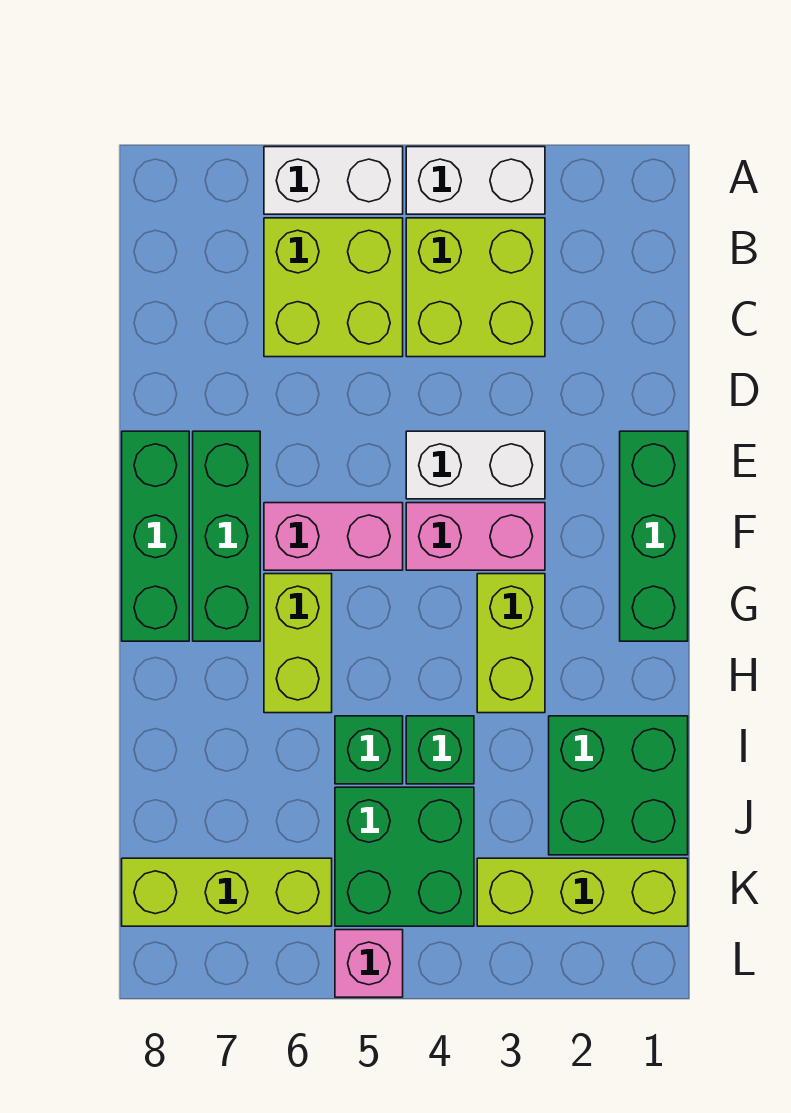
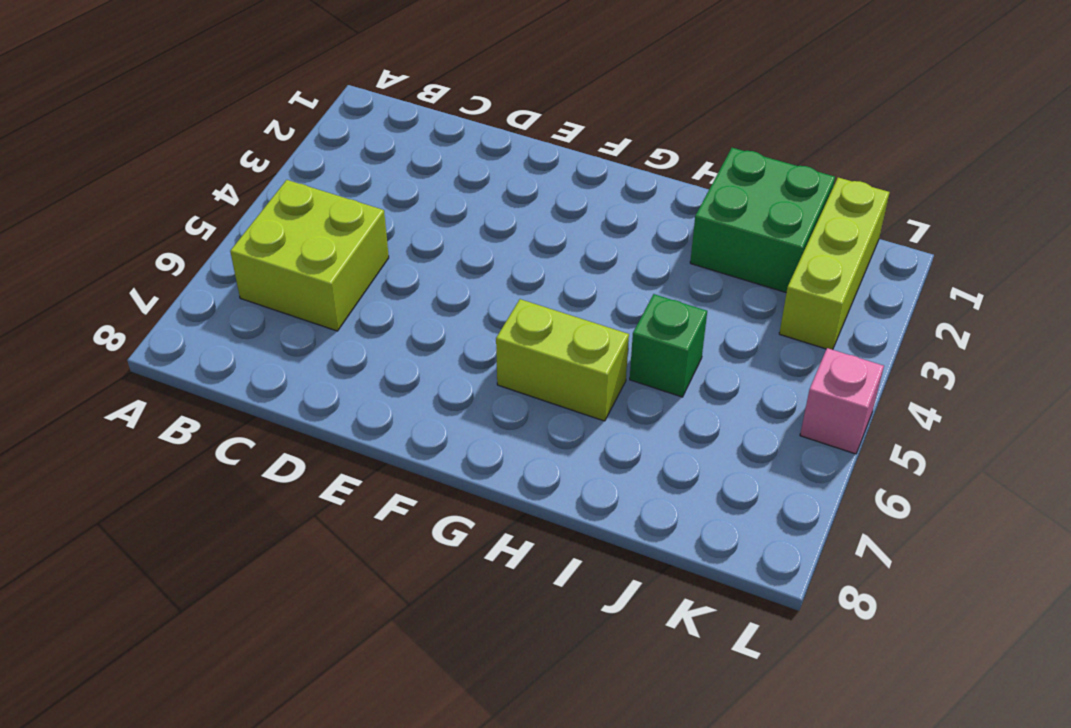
none -> white brick A3:A4 level 1
none -> white brick A5:A6 level 1
none -> lime brick B3:C4 level 1

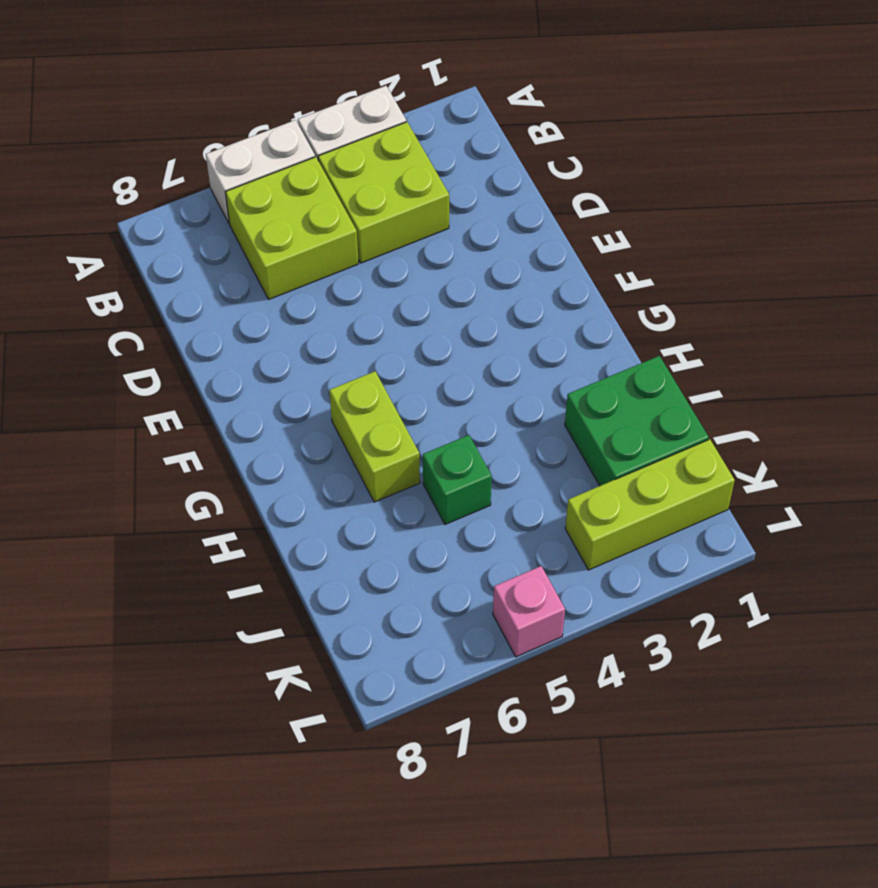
none -> green brick E1:G1 level 1
none -> white brick E3:E4 level 1
none -> green brick E7:G7 level 1

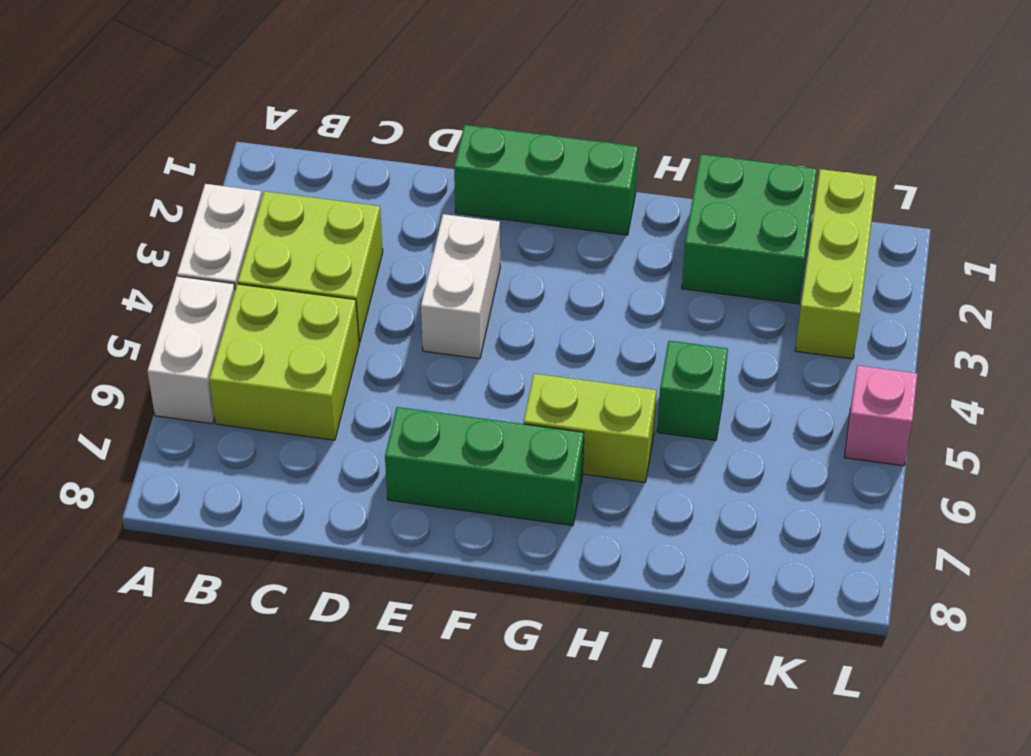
none -> green brick E8:G8 level 1
none -> pink brick F3:F4 level 1
none -> pink brick F5:F6 level 1

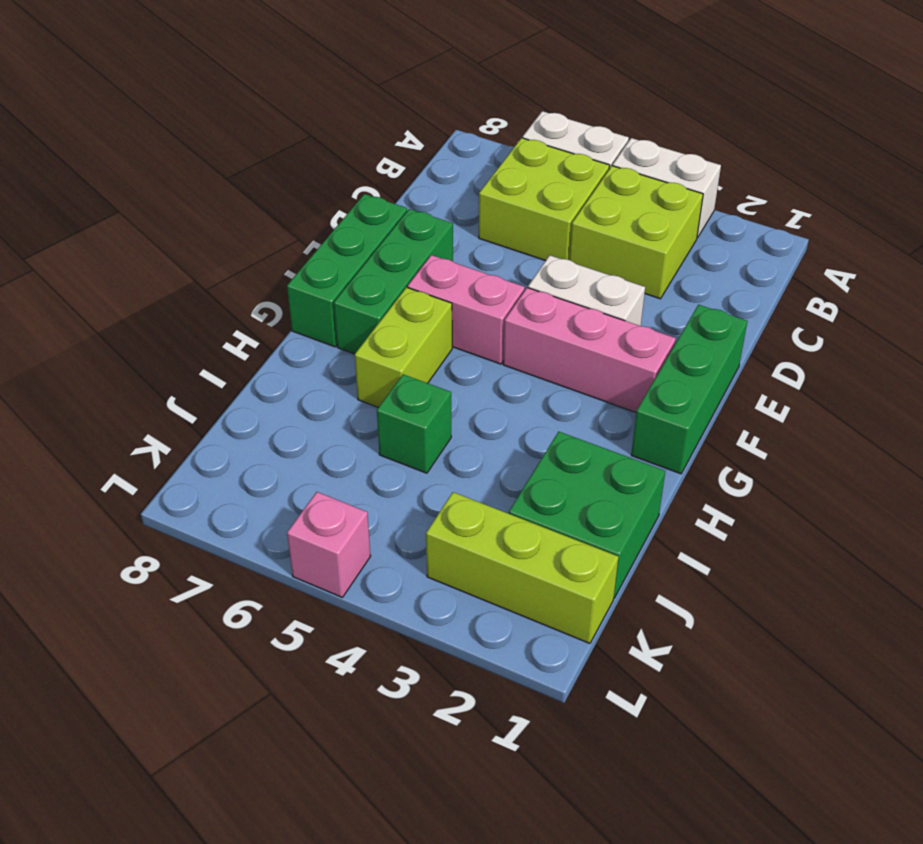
pink brick F2:F4 level 1 -> pink brick F3:F4 level 1
none -> lime brick G3:H3 level 1
none -> green brick I4 level 1
none -> green brick J4:K5 level 1

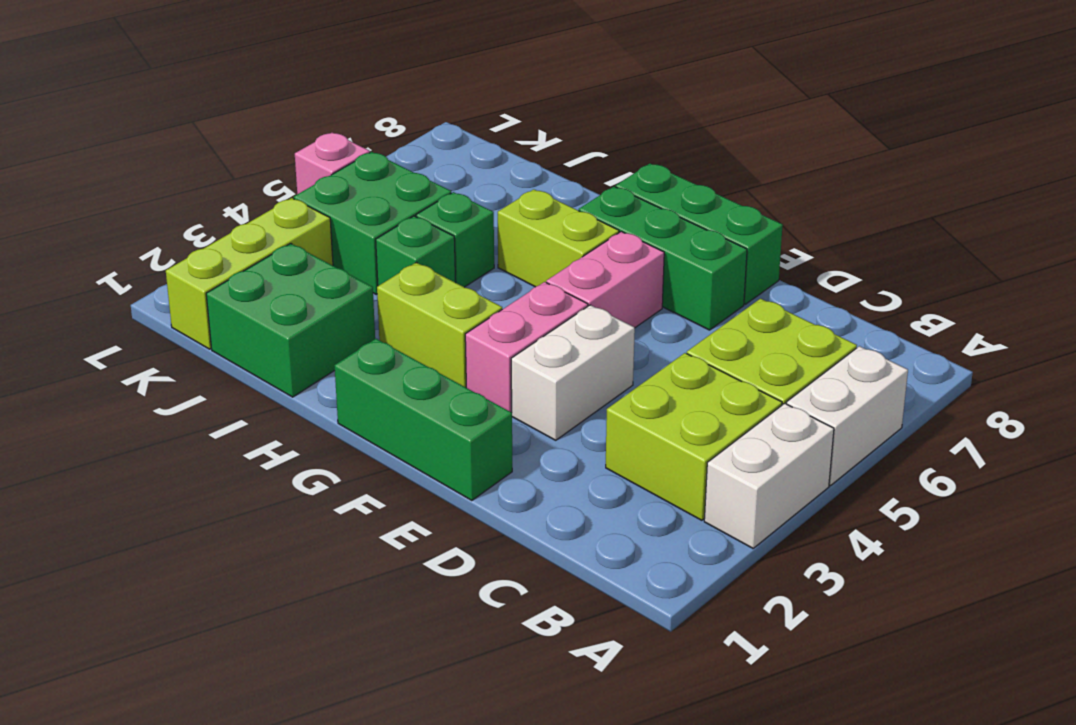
none -> lime brick K6:K8 level 1

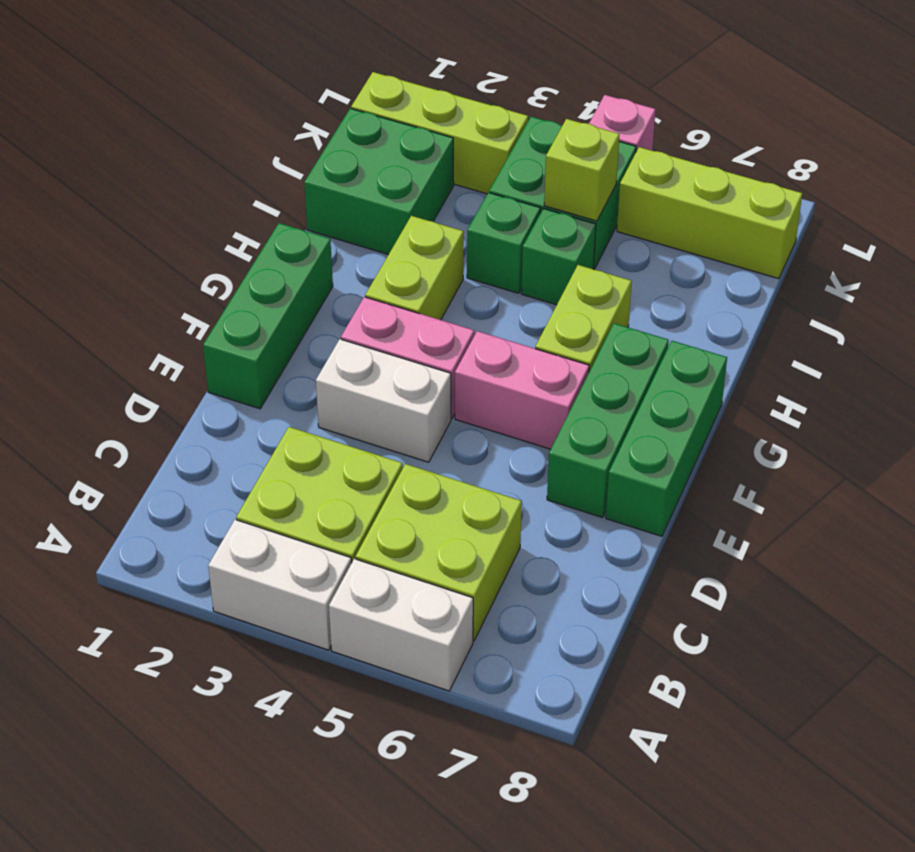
lime brick J5 level 2 -> none

